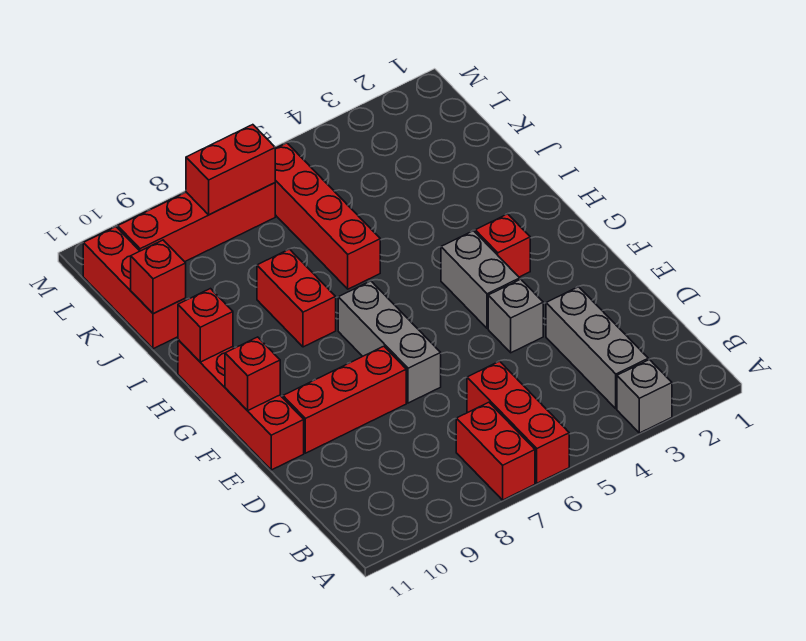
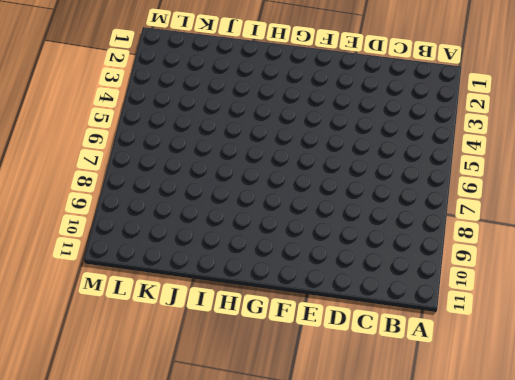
none -> grey brick A3 level 1
none -> red brick A6:C6 level 1
none -> red brick A7:B7 level 1

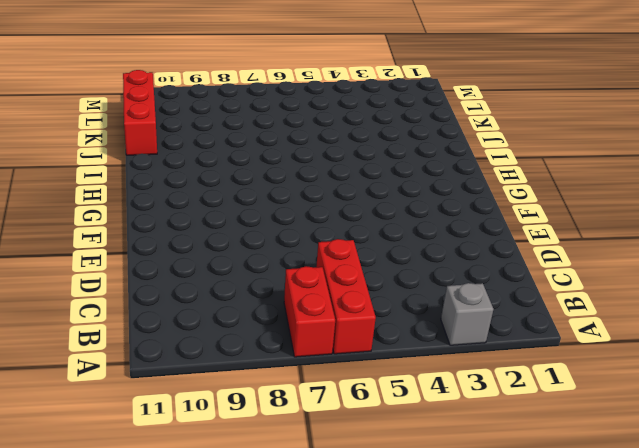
none -> grey brick B3:D3 level 1
none -> grey brick E4 level 1
none -> grey brick E7:G7 level 1

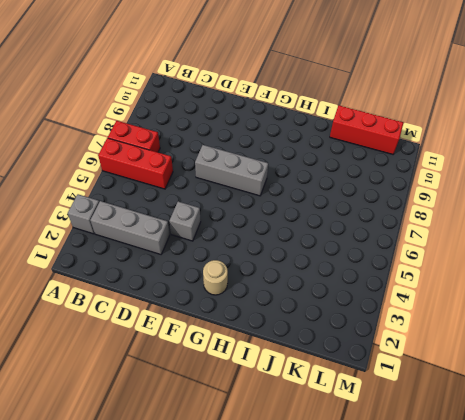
tan round brick G2 level 1 -> none
none -> red brick E8:E10 level 1
none -> red brick E11:H11 level 1
none -> grey brick F4:G4 level 1

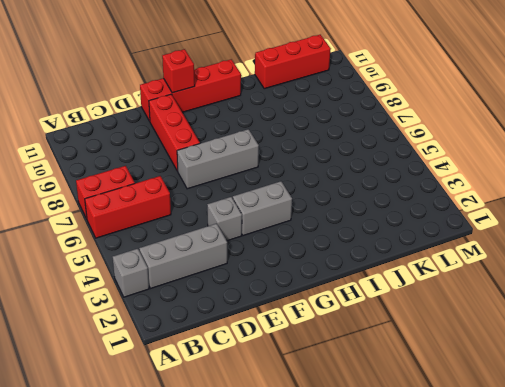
none -> red brick G3 level 1
none -> red brick H8:I8 level 1
none -> red brick I6:L6 level 1

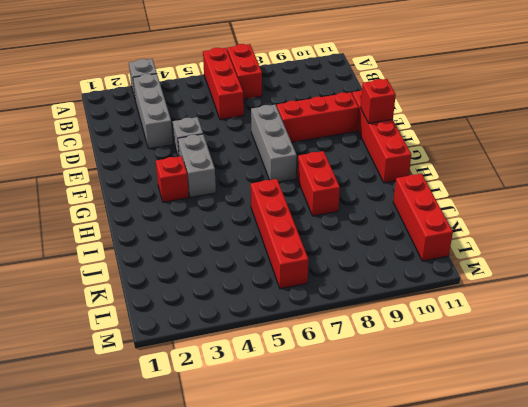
none -> red brick L7:L10 level 1
none -> red brick H11 level 2
none -> red brick J11 level 2

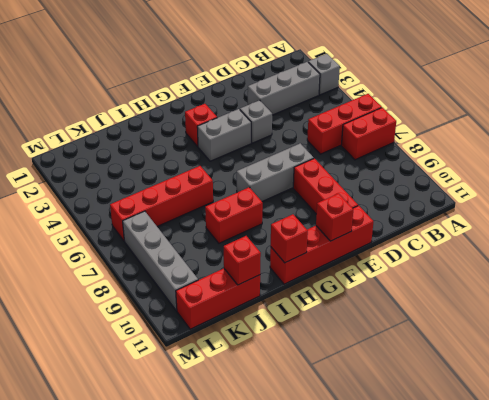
grey brick L7:L10 level 1 -> red brick L7:L10 level 1
none -> red brick L7:L8 level 2

